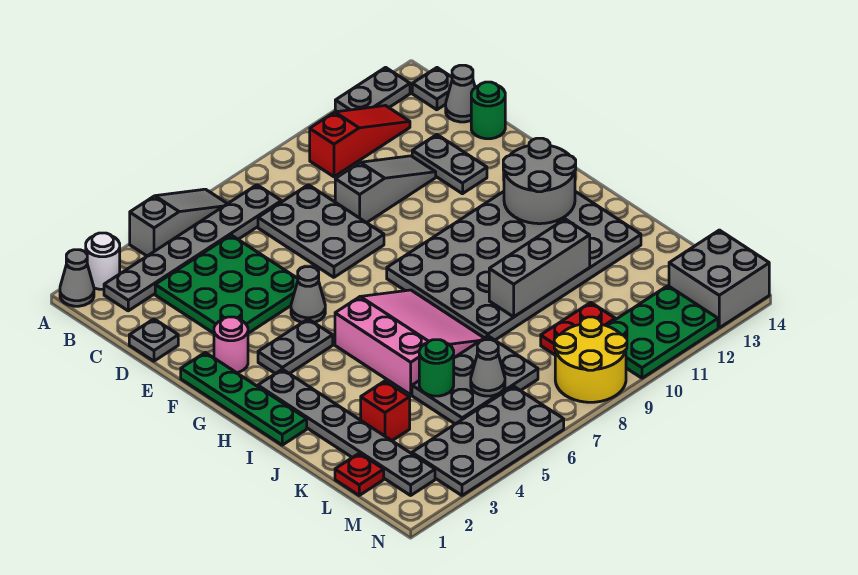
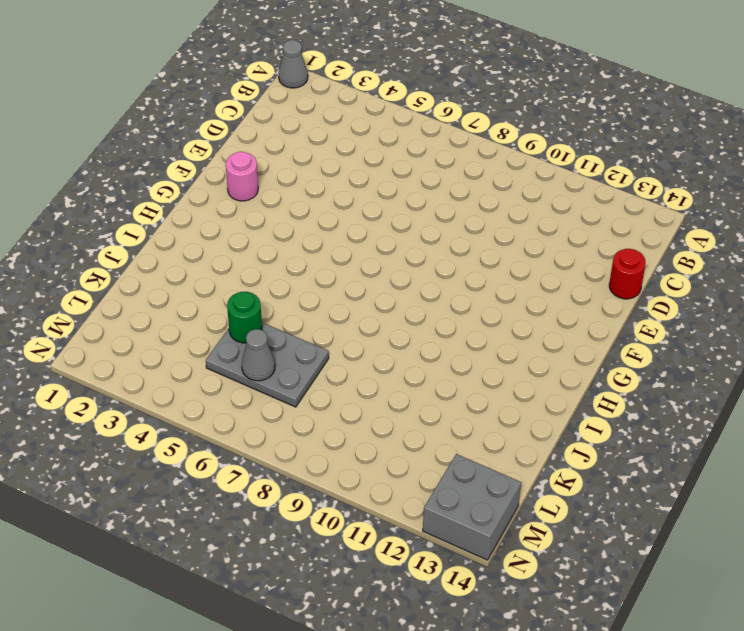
red round brick D14 level 1 -> green round brick D14 level 1
none -> white round brick A2 level 1
none -> grey slope A4:A6 level 1 top 4
none -> grey plate A12:A13 level 1
none -> grey plate B2:B7 level 1

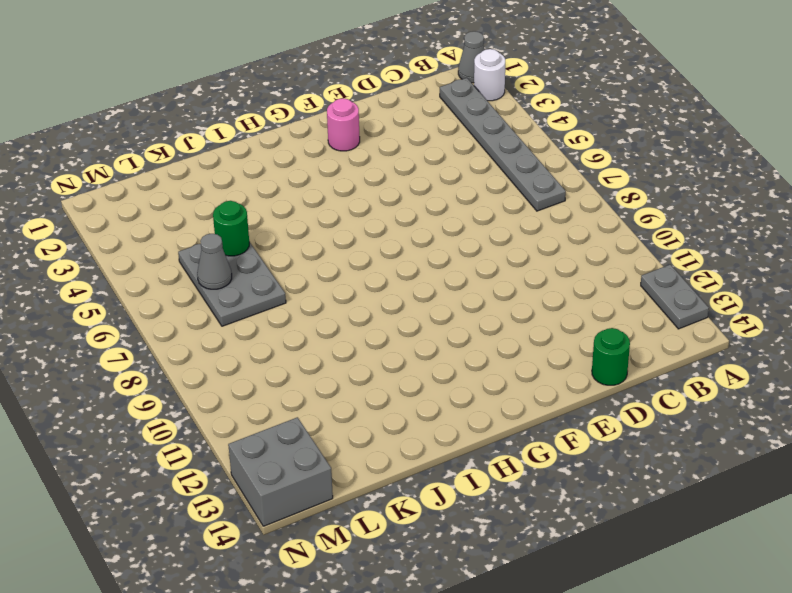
none -> grey slope A4:A6 level 1 top 4
none -> red slope B10:B12 level 1 top 10
none -> grey plate B14 level 1
none -> green plate C3:E5 level 1

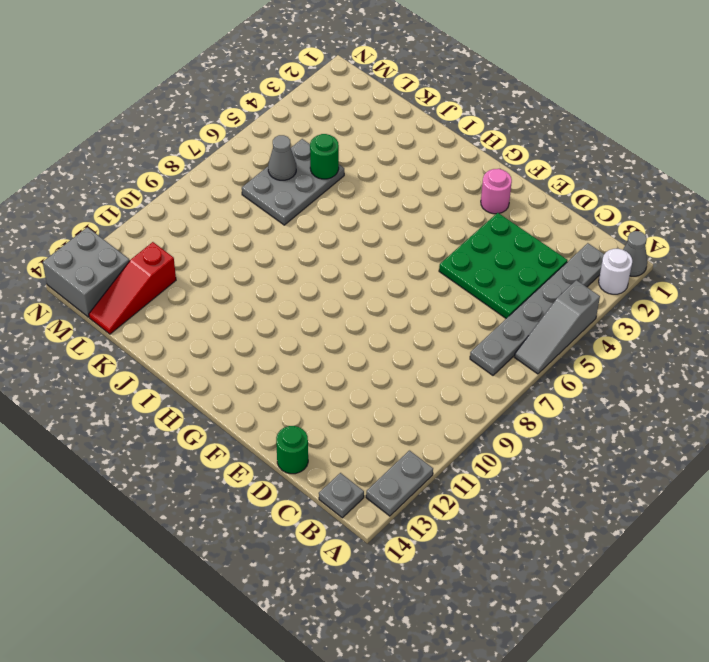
red slope L12:L14 level 1 top 12 -> red slope B10:B12 level 1 top 10
none -> grey plate C7:E8 level 1
none -> grey cone C14 level 1
none -> grey plate D1 level 1
none -> grey slope D9:D11 level 1 top 9

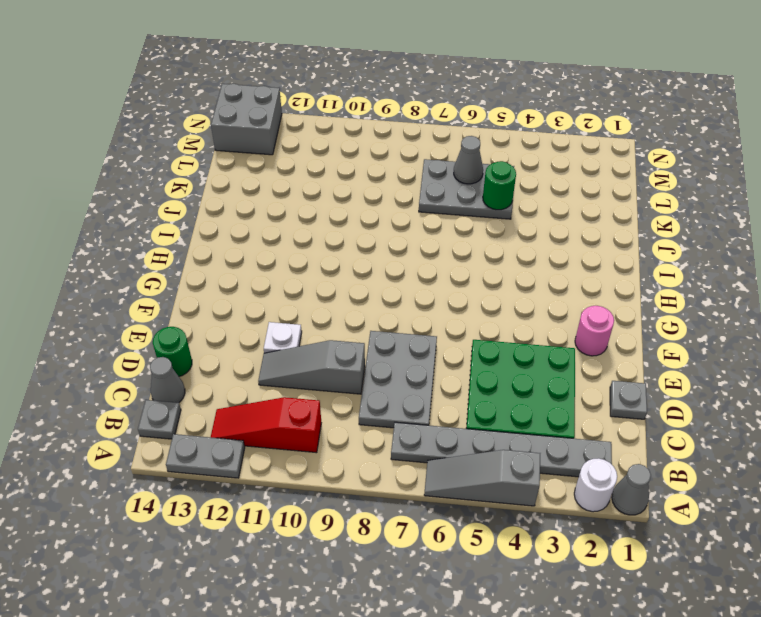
white plate E11 level 1 -> none
none -> grey plate D12:E12 level 1
none -> green plate F1:I1 level 1
none -> grey cone F5 level 1
none -> grey plate G3:G4 level 1

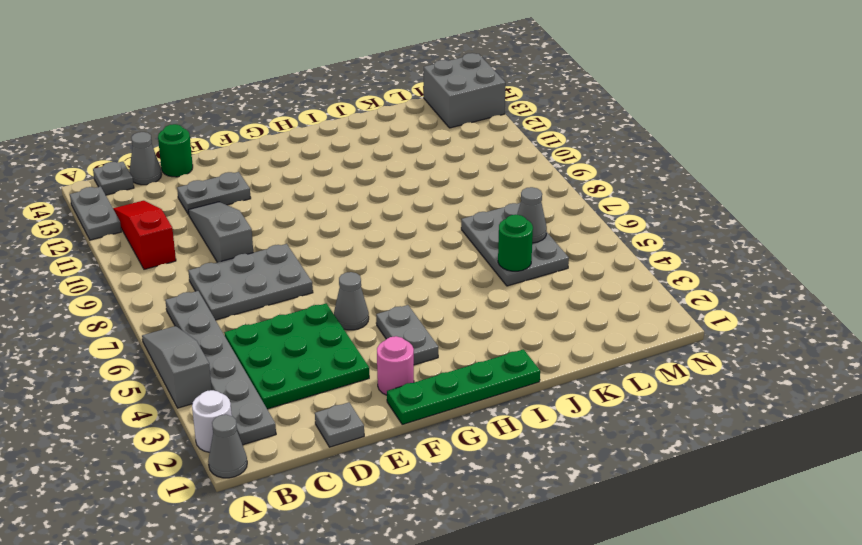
none -> grey plate G8:J13 level 1
none -> grey plate H2:M2 level 1
none -> pink slope H5:J7 level 1 top 5
none -> red brick K3 level 1

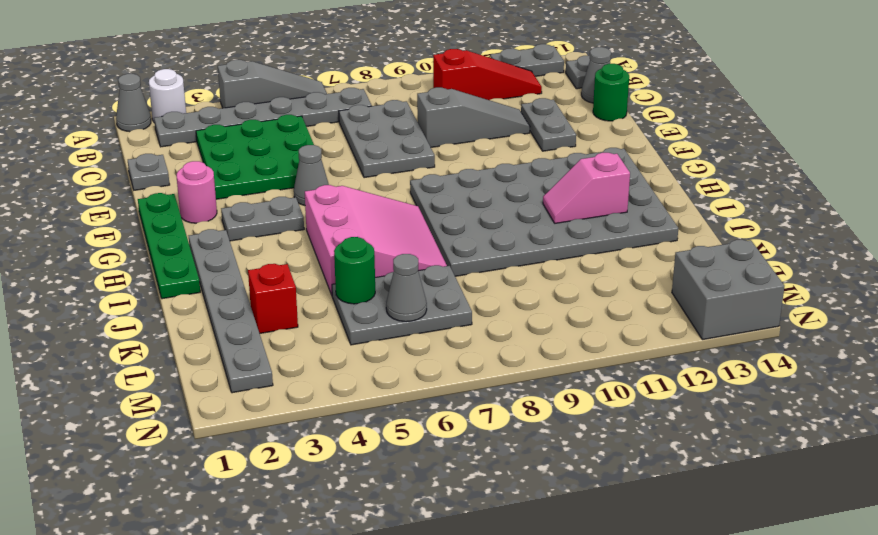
pink slope I11:I12 level 2 top 12 -> none
none -> red plate L1 level 1
none -> red plate L9:L10 level 1
none -> grey plate M3:N6 level 1
none -> yellow round brick M8:N9 level 1

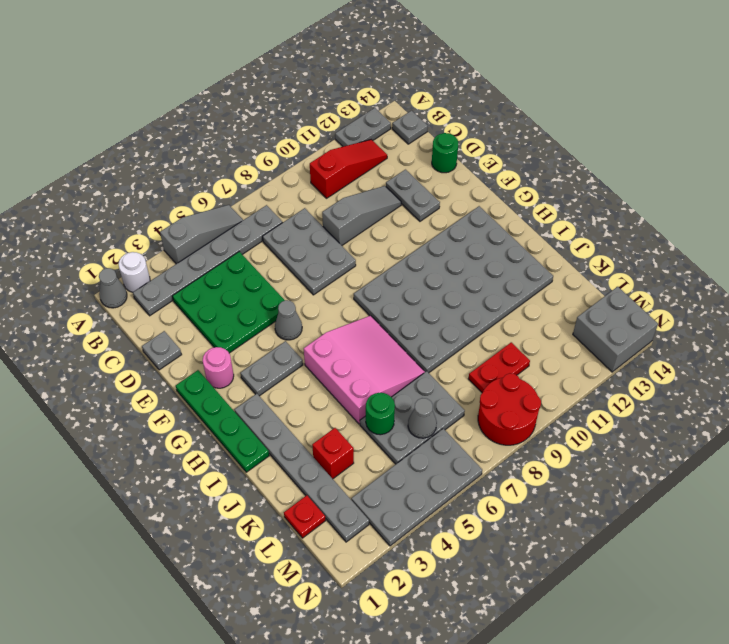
red round brick M8:N9 level 1 -> yellow round brick M8:N9 level 1
none -> grey cone C14 level 1
none -> green plate M10:N12 level 1
none -> grey round brick G12:H13 level 2
none -> grey brick J9:J11 level 2

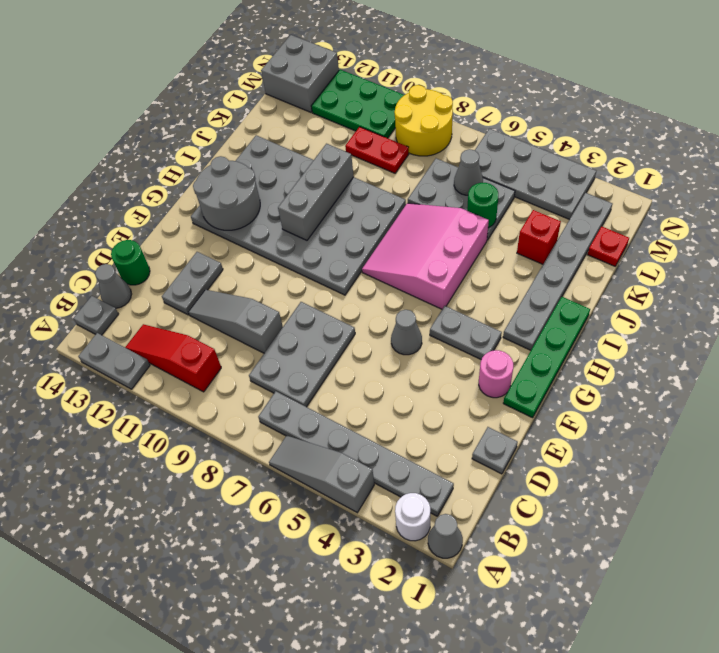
grey brick H10:J10 level 2 -> grey brick J9:J11 level 2
none -> green plate C3:E5 level 1

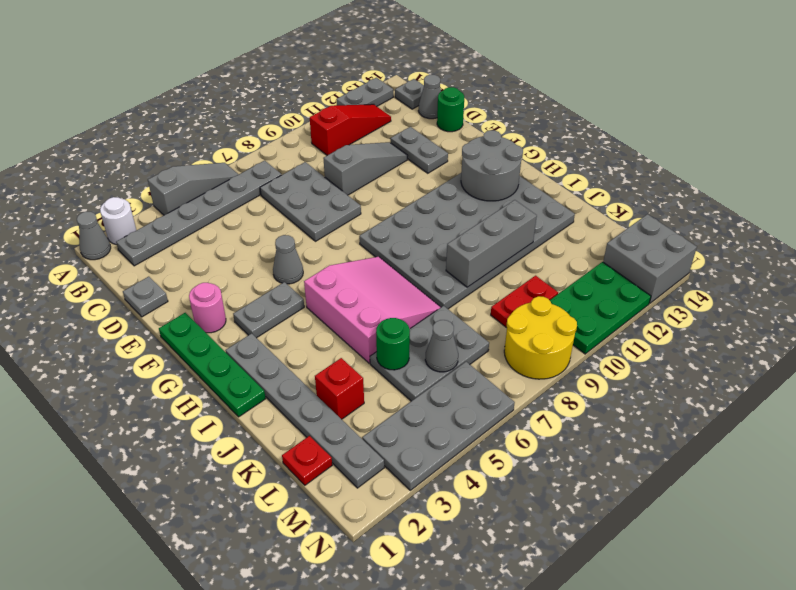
none -> green plate C3:E5 level 1

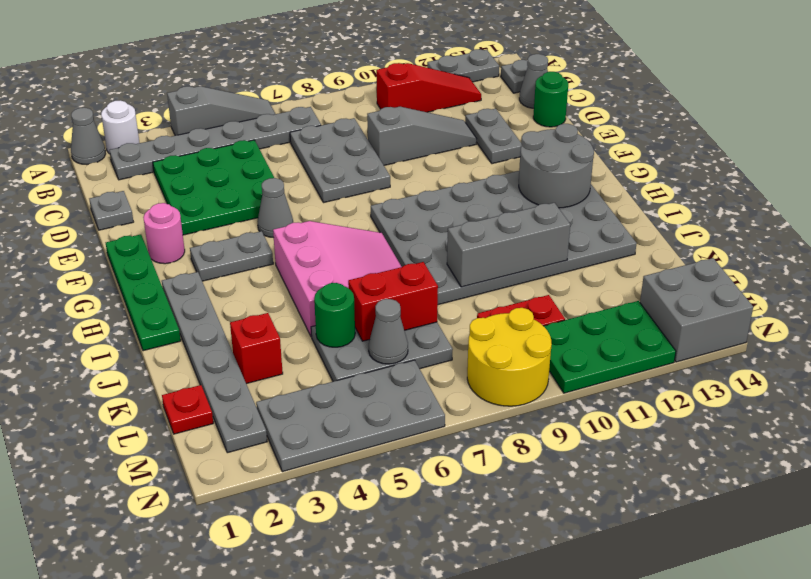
red brick K6:K7 level 2 -> none

